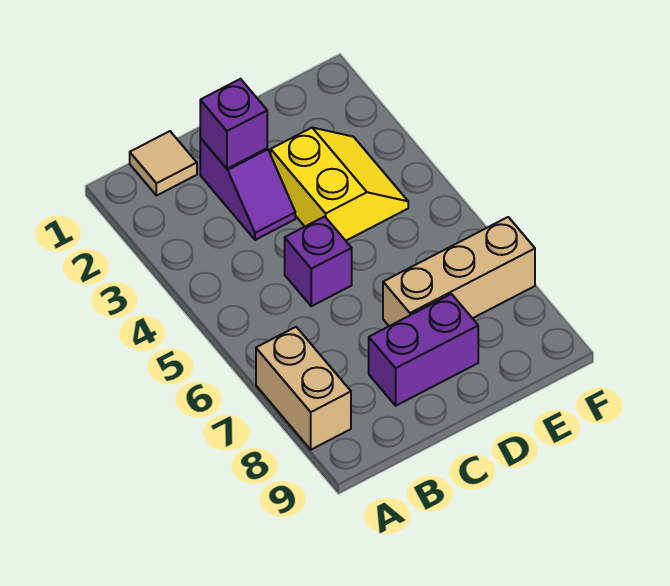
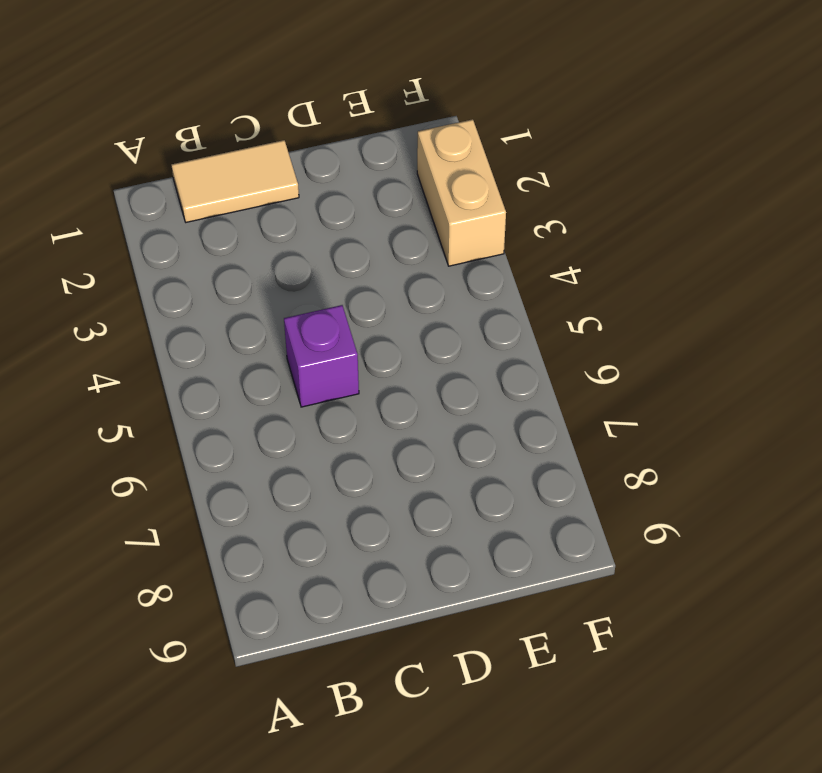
tan tile B1:C1 level 1 -> tan tile B1 level 1
tan brick F2:F3 level 1 -> tan brick A7:A8 level 1
none -> purple slope C2:C3 level 1 top 2
none -> purple brick C8:D8 level 1

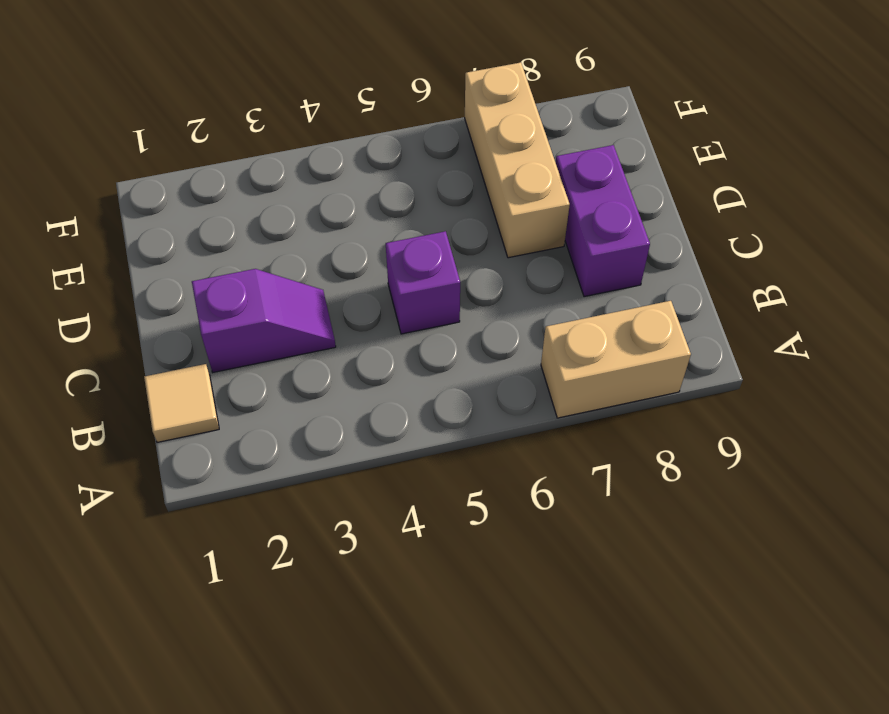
none -> yellow slope D3:E4 level 1 top D
none -> purple brick C2 level 2

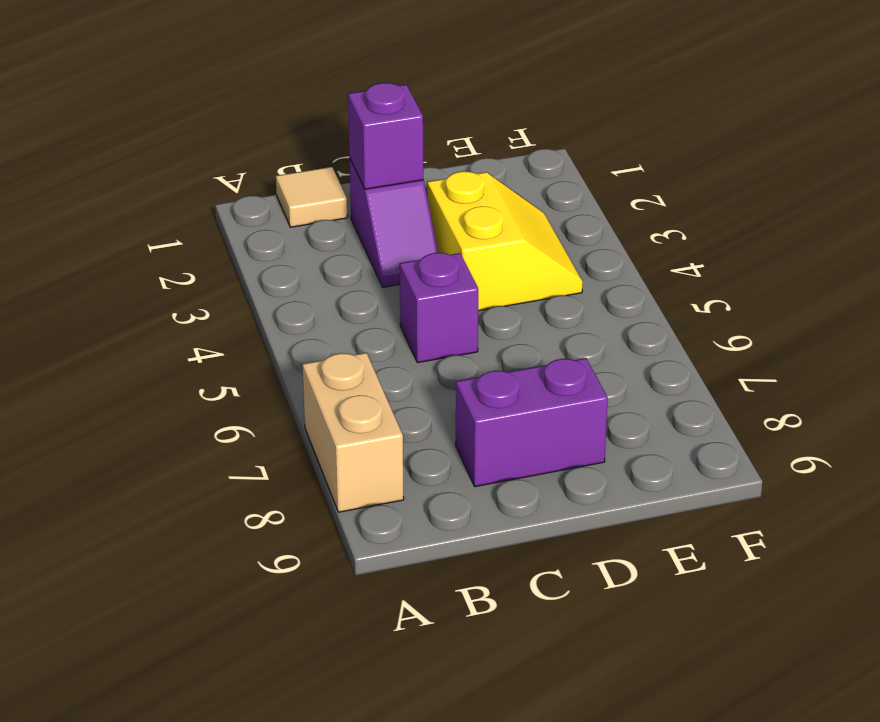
none -> tan brick D7:F7 level 1

